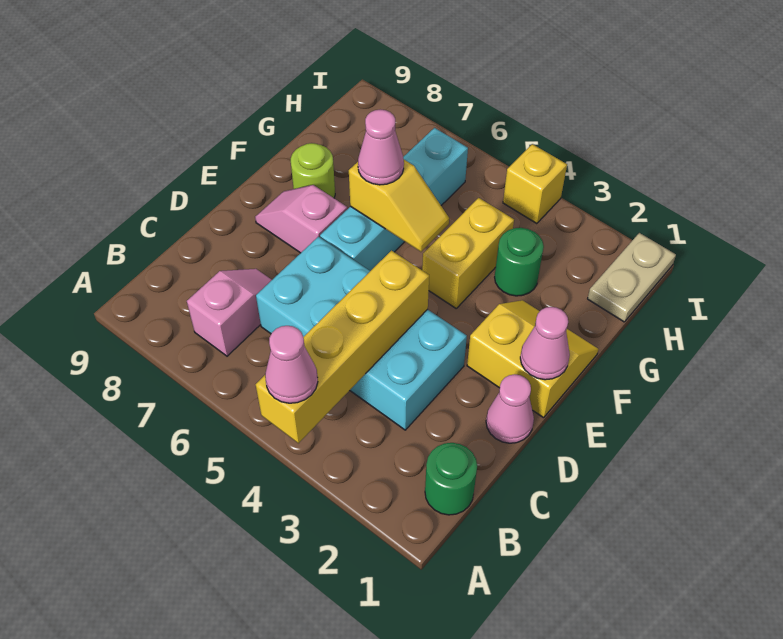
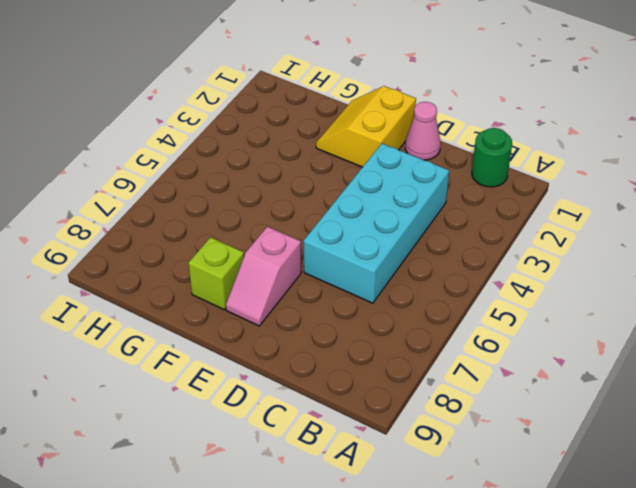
lime brick F8 level 1 -> lime round brick F8 level 1
none -> pink slope B7:C7 level 1 top B
none -> cyan brick E6:H6 level 1
none -> yellow brick F4:G4 level 1

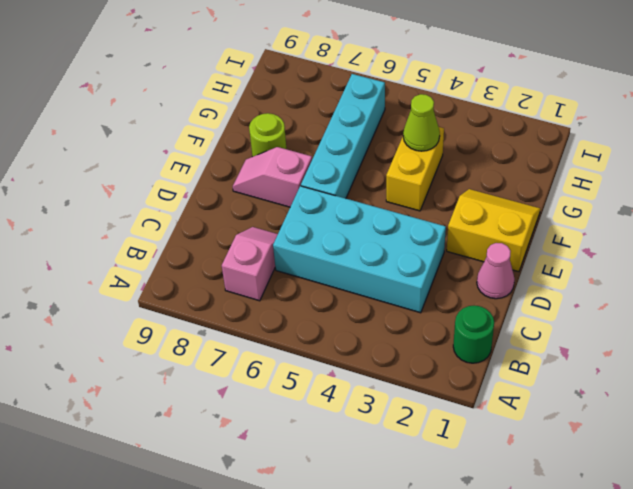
lime cone G4 level 2 -> none
none -> green round brick G3 level 1
none -> tan plate H1:I1 level 1
none -> yellow brick I4 level 1

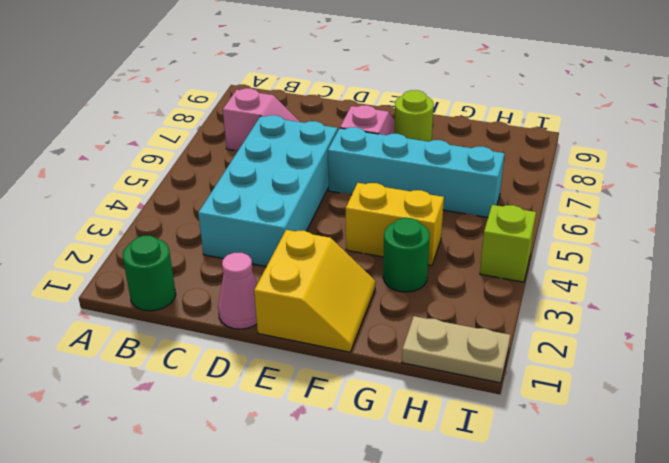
lime brick I4 level 1 -> yellow brick I4 level 1
none -> yellow brick A4:D4 level 2
none -> pink cone E1 level 2
none -> yellow slope F5:F6 level 2 top 6

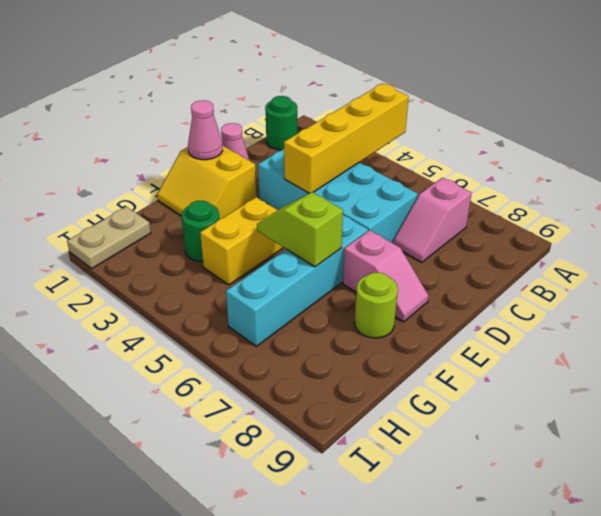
lime slope F5:F6 level 2 top 6 -> yellow slope F5:F6 level 2 top 6
none -> yellow brick I4 level 1
none -> pink cone A4 level 3
none -> pink cone F6 level 3

